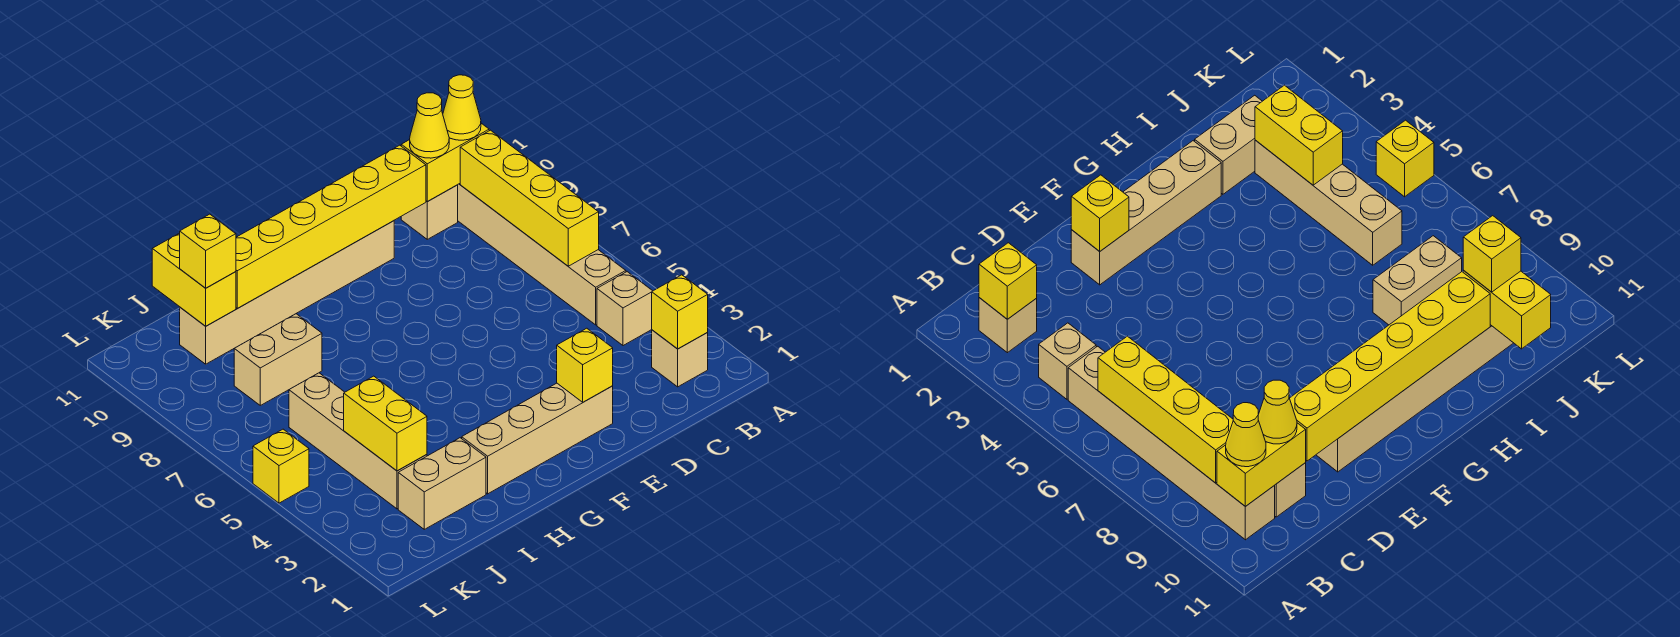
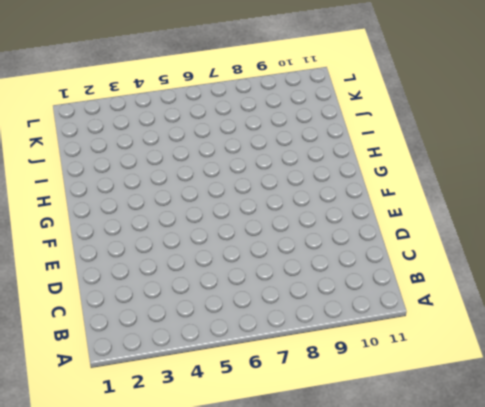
none -> tan brick B2 level 1
none -> tan brick B4 level 1
none -> tan brick B5:B10 level 1

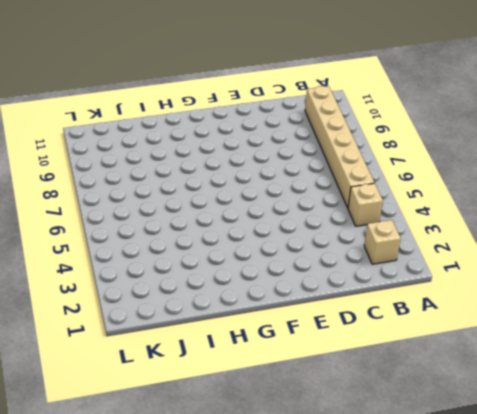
none -> tan brick C10 level 1
none -> tan brick E2:H2 level 1
none -> tan brick E10:J10 level 1

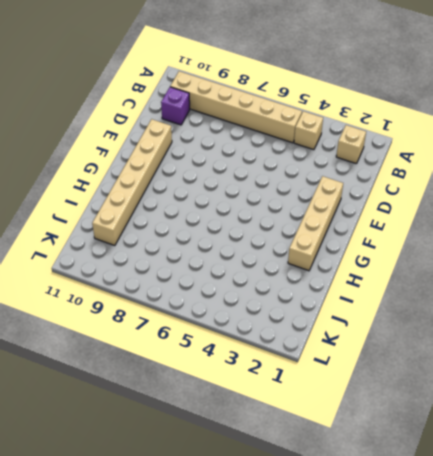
purple brick C10 level 1 -> tan brick C10 level 1
none -> tan brick I2:J2 level 1
none -> tan brick I8:J8 level 1
none -> tan brick J3:J6 level 1

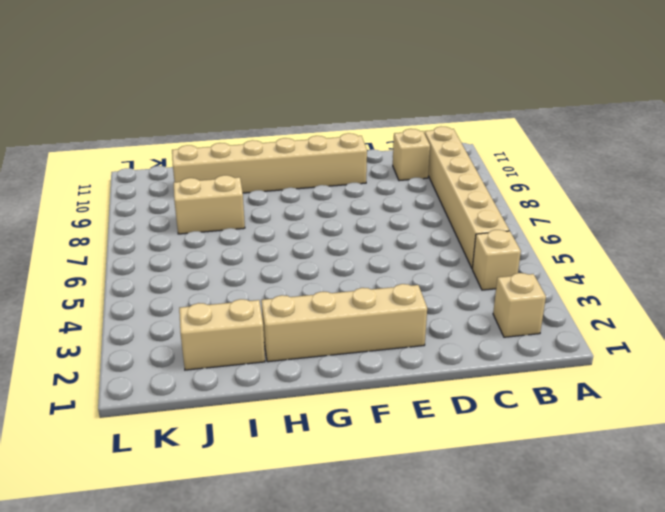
none -> tan brick J3:J6 level 1
none -> yellow brick L5 level 1
none -> yellow brick B2 level 2

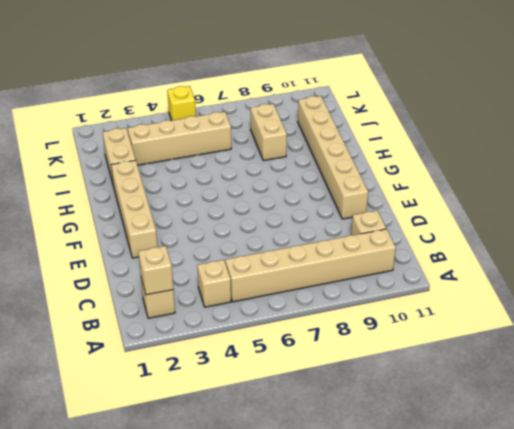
tan brick B2 level 2 -> yellow brick B2 level 2
none -> yellow brick B6:B9 level 2
none -> yellow brick B10:C10 level 2
none -> yellow brick D10:I10 level 2

